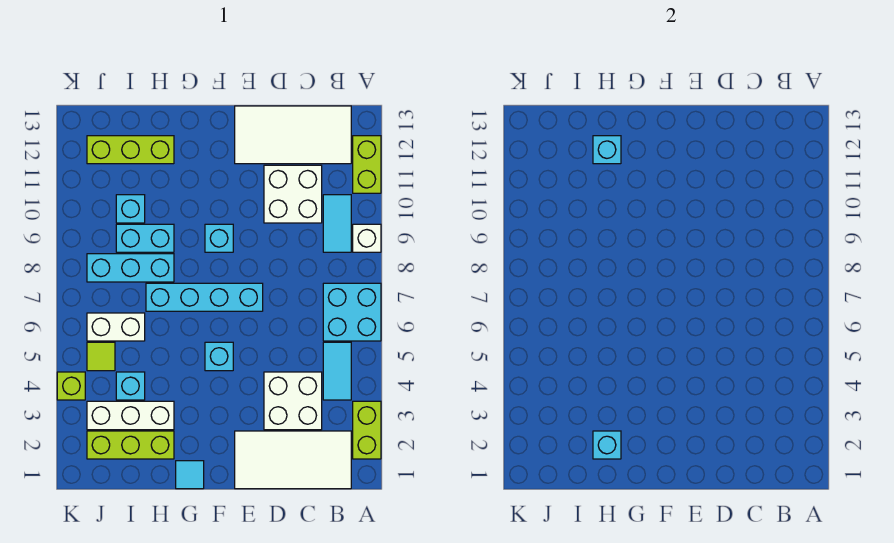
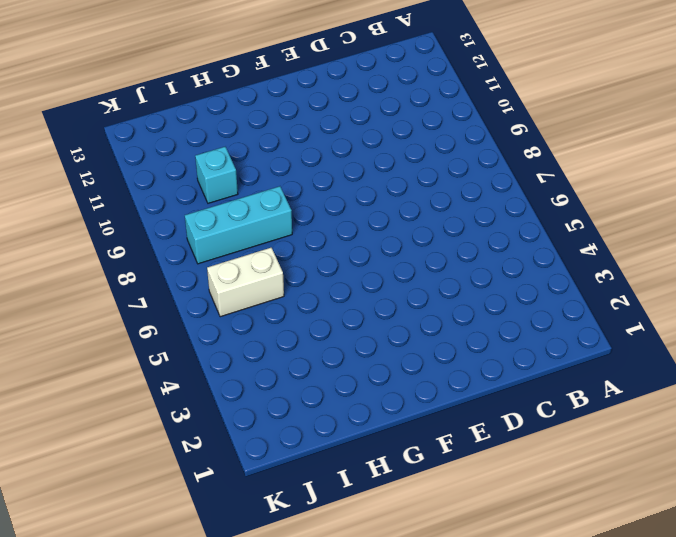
none -> lime brick A2:A3 level 1
none -> cyan brick A6:B7 level 1
none -> white brick A9 level 1

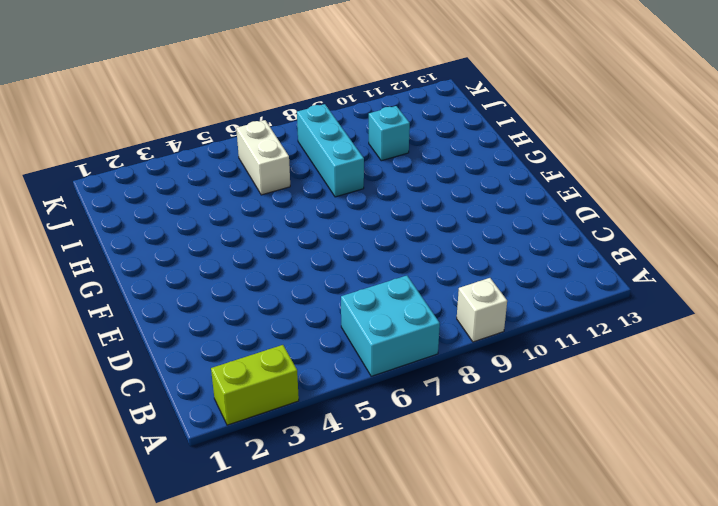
none -> lime brick A11:A12 level 1
none -> white tile B1:E2 level 1
none -> cyan tile B4:B5 level 1

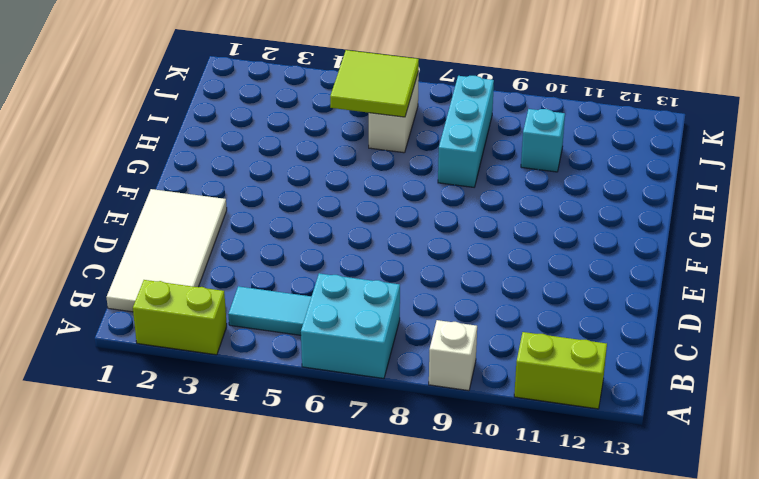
lime tile I5:J6 level 2 -> none
none -> cyan tile B9:B10 level 1
none -> white tile B12:E13 level 1
none -> white brick C3:D4 level 1

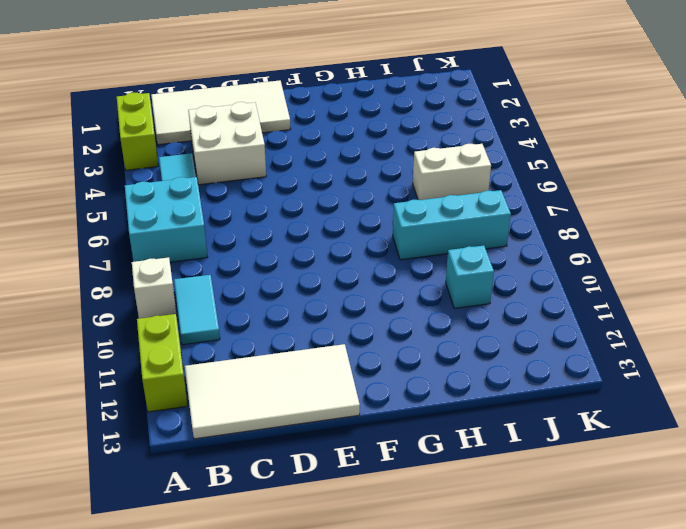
none -> white brick C10:D11 level 1
none -> cyan brick E7:H7 level 1
none -> cyan brick F5 level 1

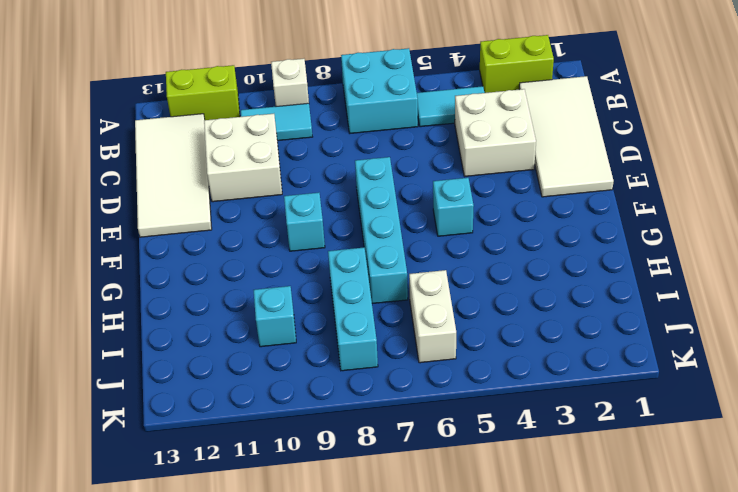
none -> cyan tile G1 level 1
none -> lime brick H2:J2 level 1
none -> white brick H3:J3 level 1

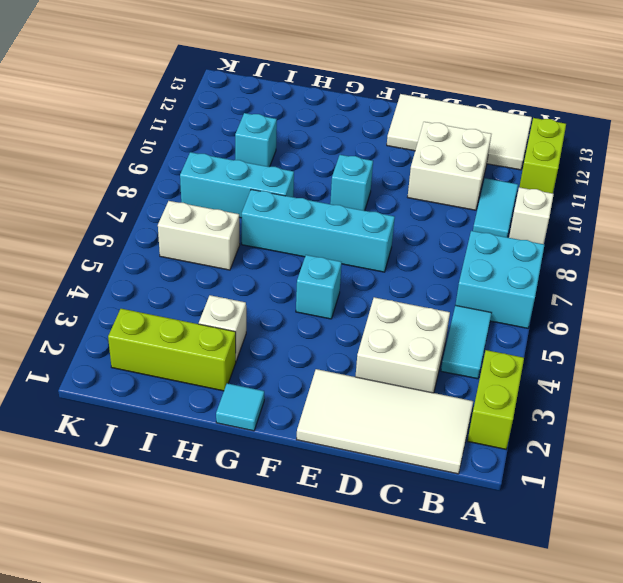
white brick H3 level 1 -> white brick H3:J3 level 1
none -> cyan brick H9:I9 level 1
none -> lime brick H12:J12 level 1
none -> cyan brick I4 level 1

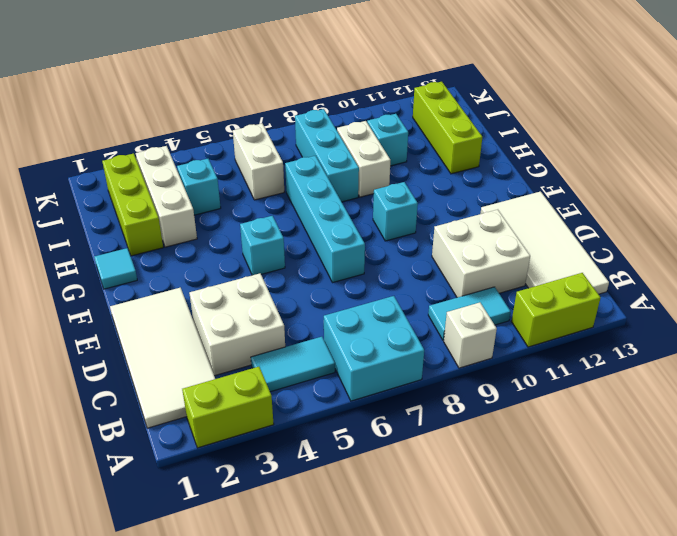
white brick H9:I9 level 1 -> cyan brick H9:I9 level 1
none -> lime tile J5 level 1
none -> lime brick K4 level 1
none -> cyan brick H2 level 2

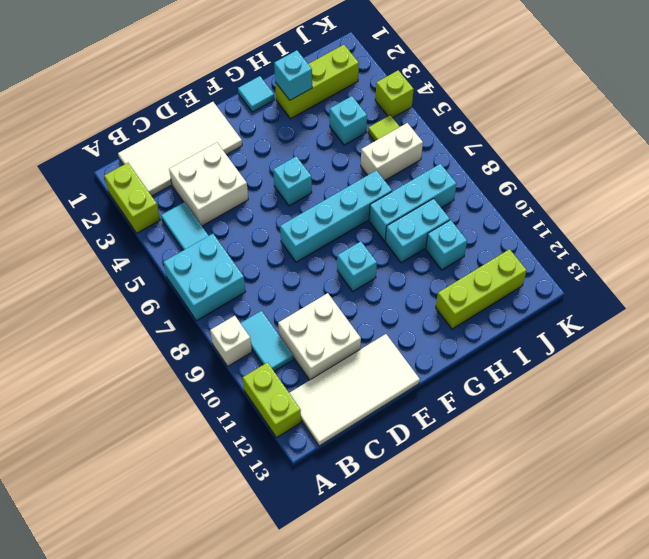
none -> white brick H3:J3 level 1
none -> cyan brick H12 level 2

